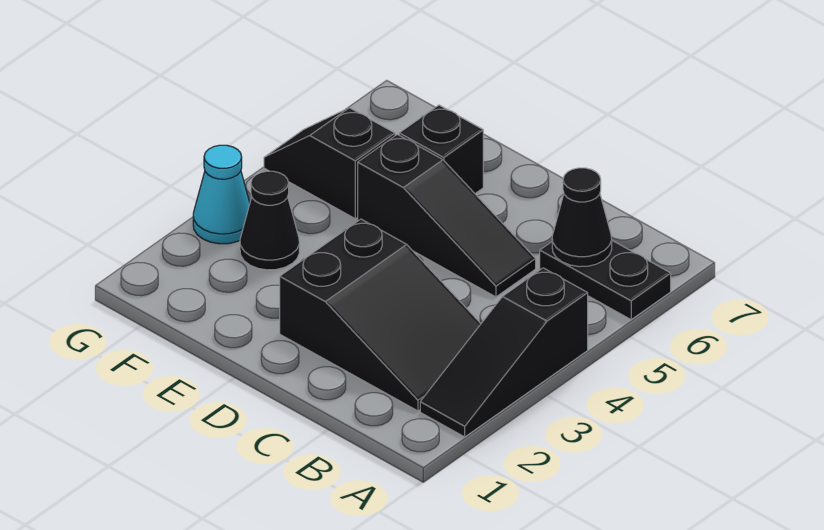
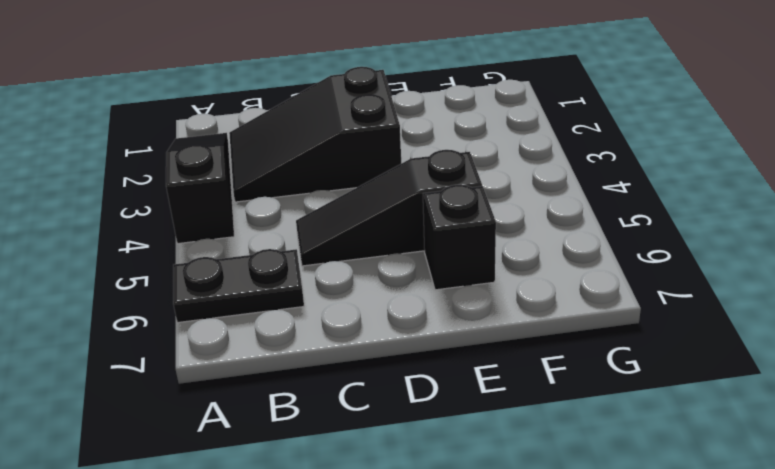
none -> black cone F3 level 1
none -> black slope F5:G5 level 1 top F

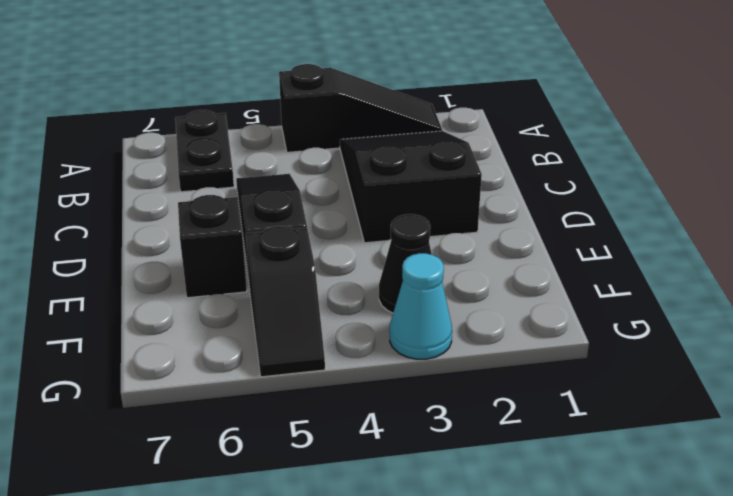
none -> black cone B6 level 2

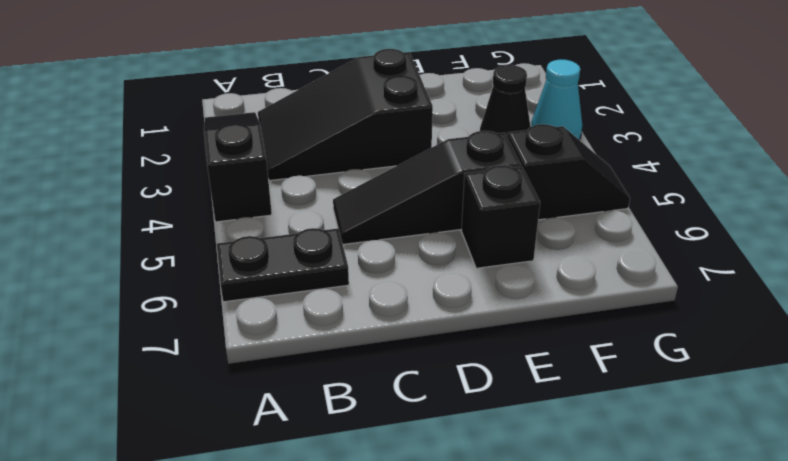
none -> black cone B6 level 2

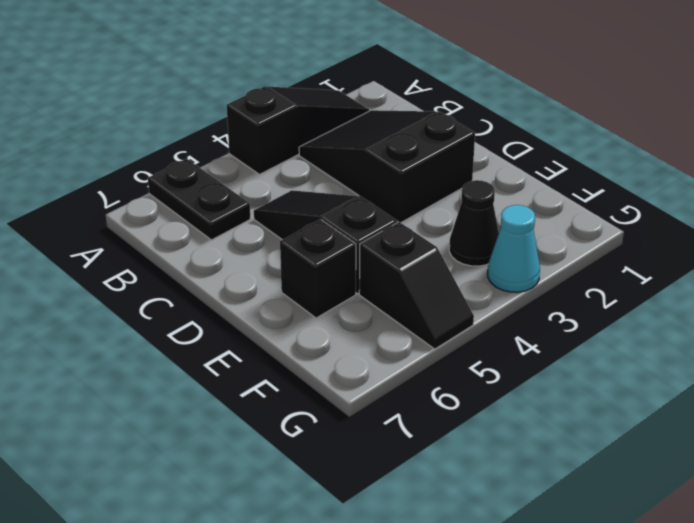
none -> black cone B6 level 2

